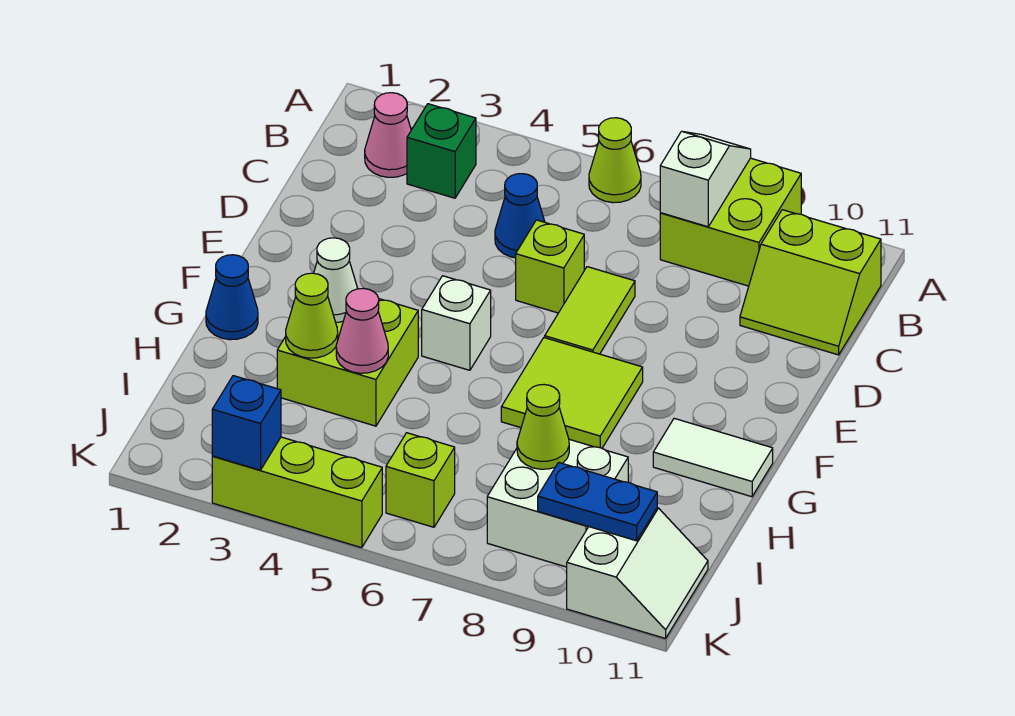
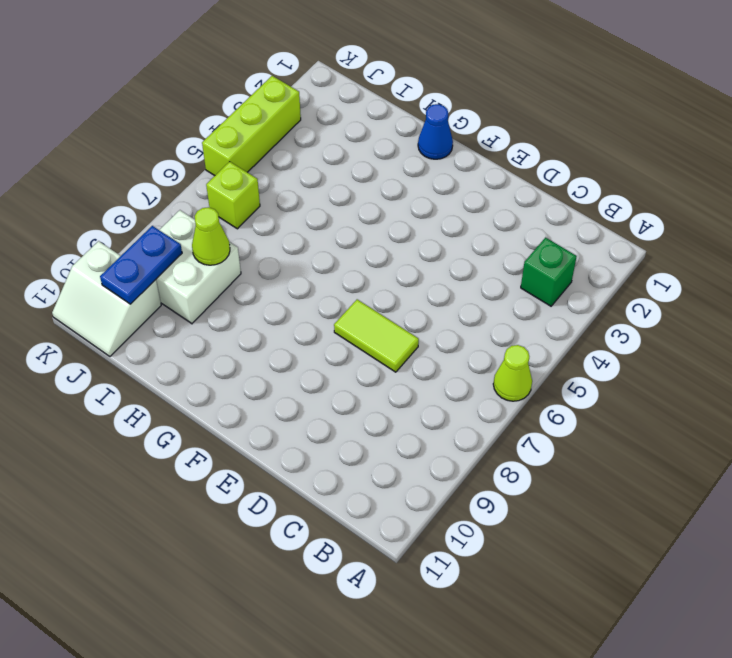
none -> lime brick A8:B9 level 1
none -> pink cone B2 level 1
none -> lime slope B10:C11 level 1 top B

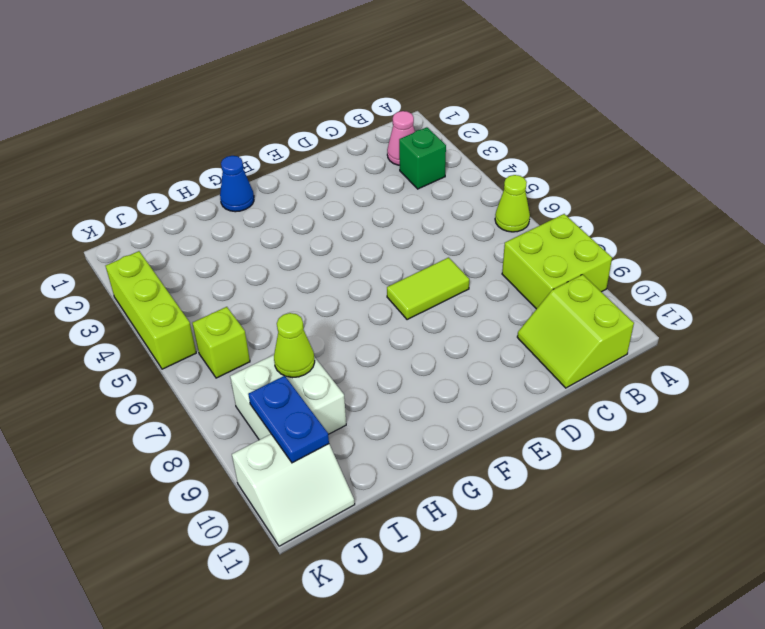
none -> blue cone C5 level 1
none -> lime brick D6 level 1
none -> white brick F5 level 1

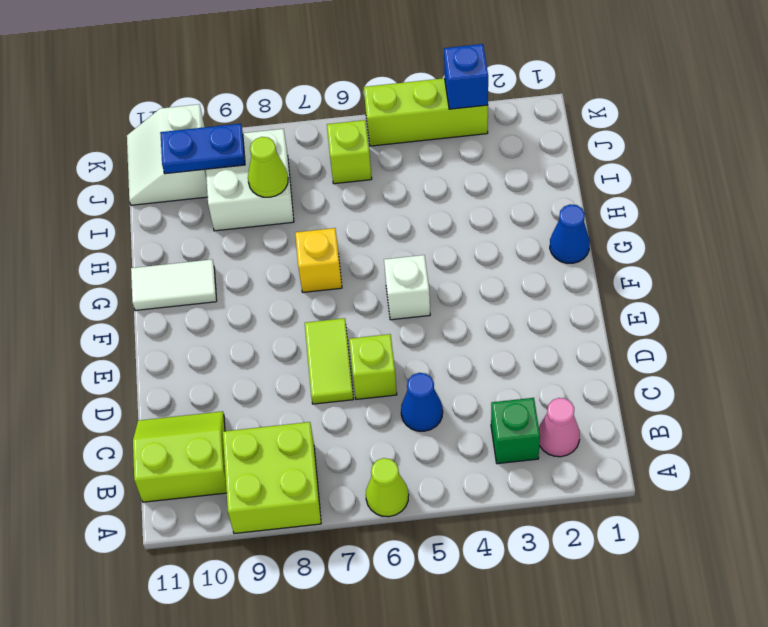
yellow brick G7 level 1 -> lime tile F7:G8 level 1
none -> lime brick G3:H4 level 1
none -> white slope A8:B8 level 2 top B
none -> white cone G3 level 2

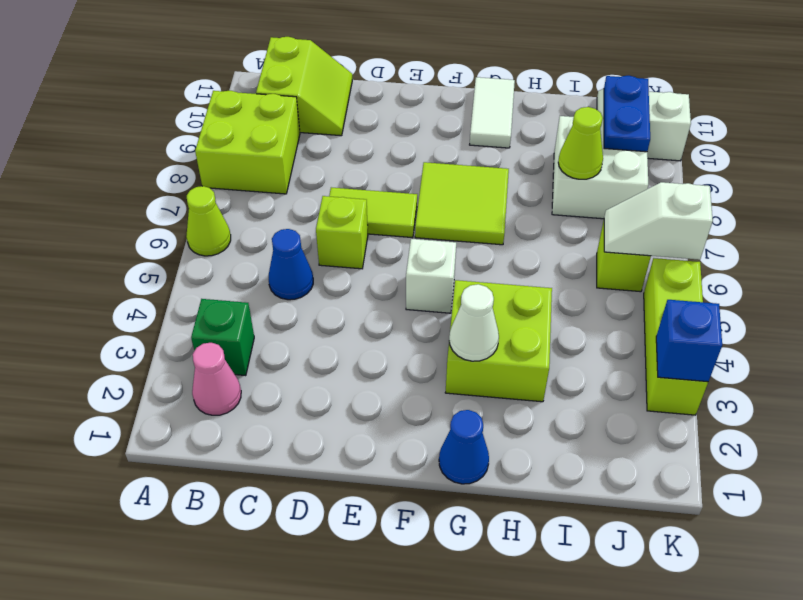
white slope J6:K6 level 2 top K -> white slope A8:B8 level 2 top B
none -> lime cone H3 level 2
none -> pink cone H4 level 2

